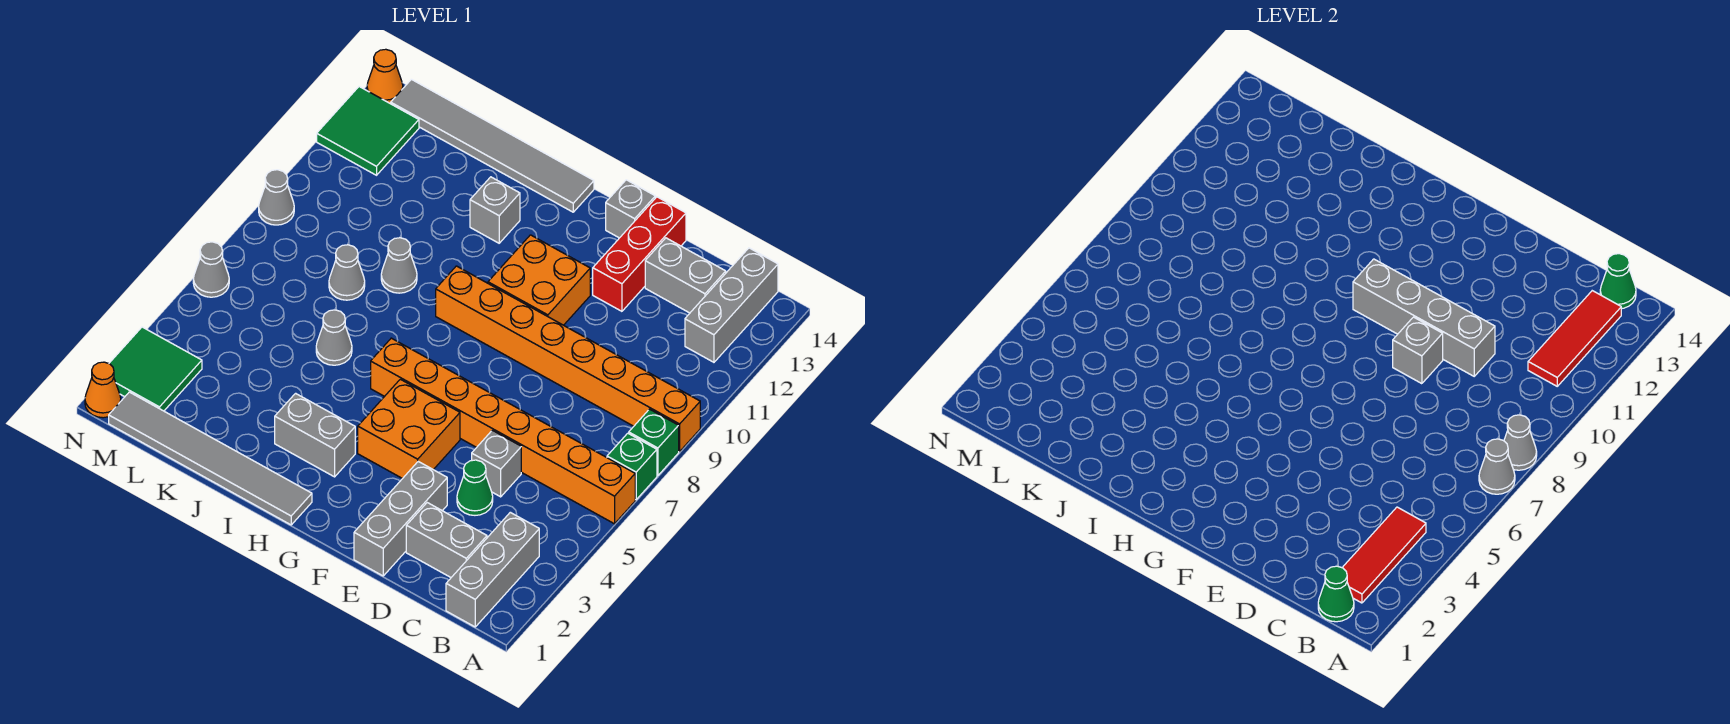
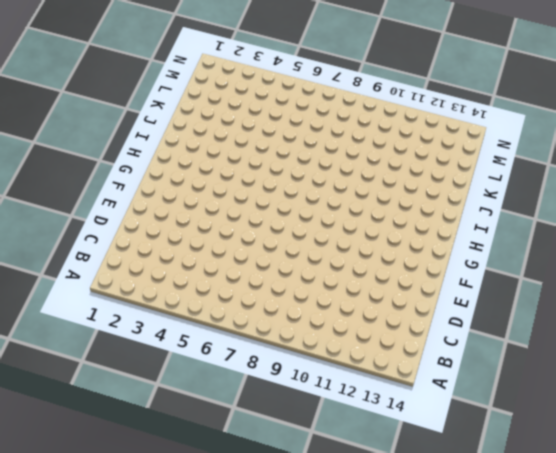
none -> orange brick A6:H6 level 1
none -> green brick A7 level 1
none -> green brick A8 level 1
none -> orange brick A9:H9 level 1

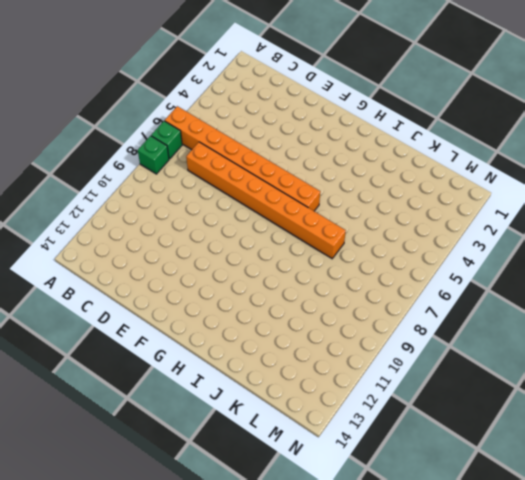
orange brick C7:J7 level 1 -> orange brick A9:H9 level 1
none -> grey brick B1:B3 level 1
none -> grey brick B12:B14 level 1
none -> grey brick C2:D2 level 1
none -> grey brick C13:D13 level 1

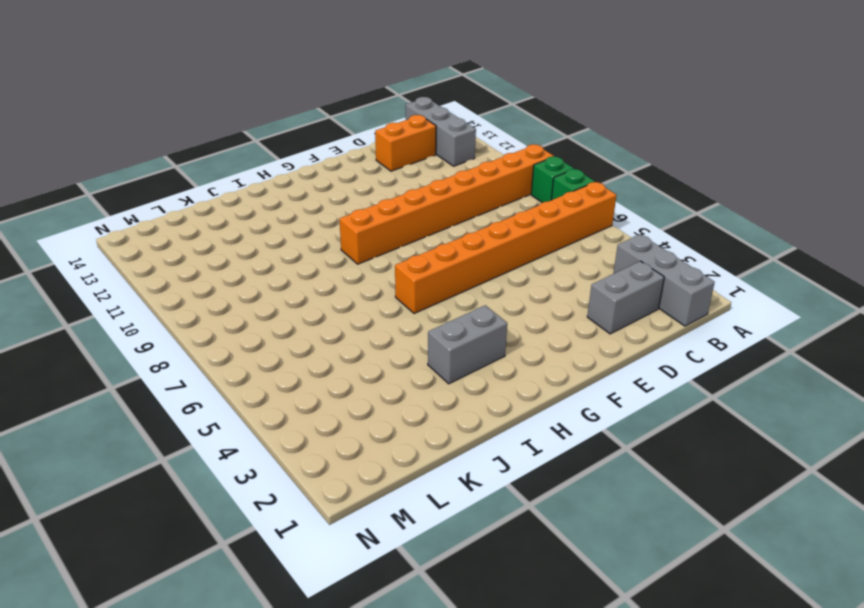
orange brick C13:D13 level 1 -> grey brick C13:D13 level 1
none -> green cone D4 level 1
none -> grey brick D5 level 1
none -> grey brick E1:E3 level 1
none -> red brick E12:E14 level 1

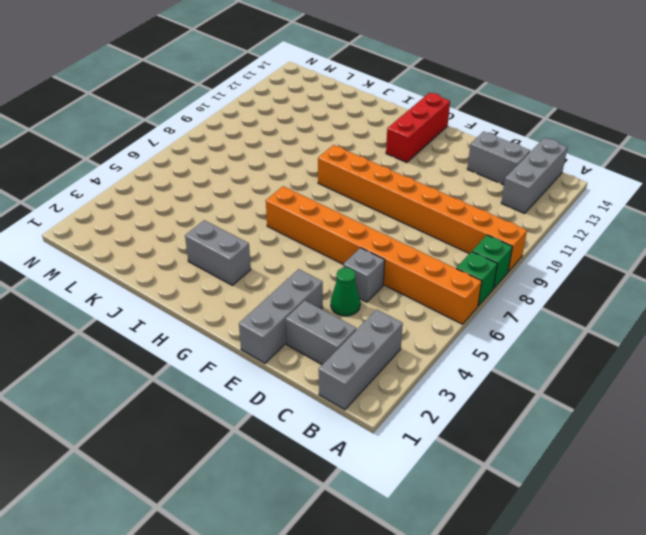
red brick G12:G14 level 1 -> red brick E12:E14 level 1
none -> orange brick F4:G5 level 1
none -> orange brick F10:G11 level 1
none -> grey brick F14 level 1
none -> grey tile H1:M1 level 1

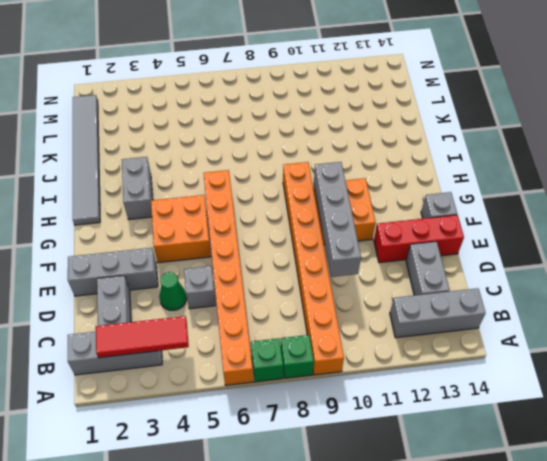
none -> grey tile H14:M14 level 1
none -> grey brick I12 level 1
none -> grey cone J6 level 1
none -> grey cone J9 level 1

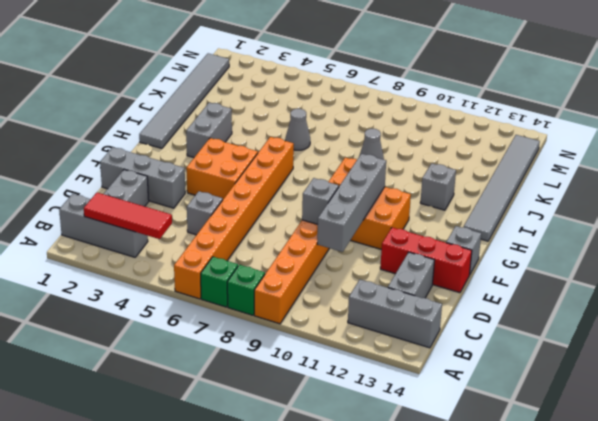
none -> green cone D4 level 1
none -> grey cone K8 level 1
none -> green tile M2:N3 level 1
none -> green tile M12:N13 level 1

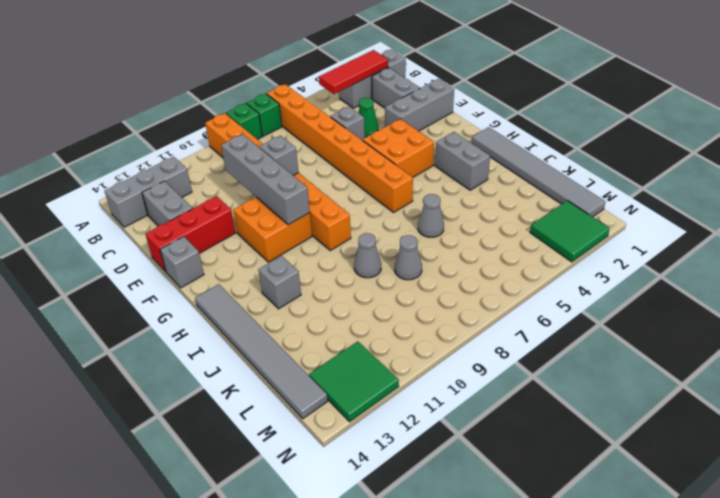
none -> orange cone N1 level 1
none -> grey cone N6 level 1
none -> grey cone N9 level 1
none -> orange cone N14 level 1

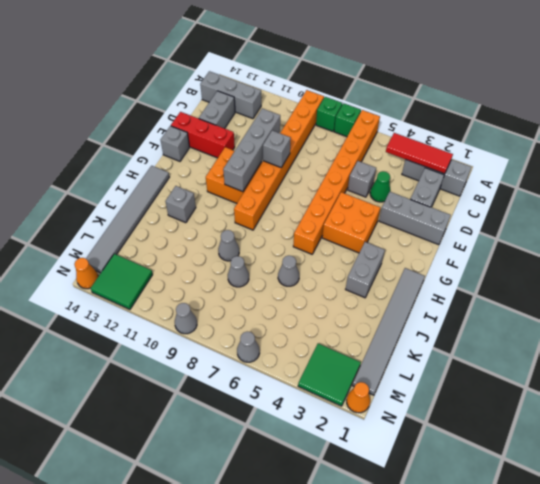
none -> grey cone A7 level 2
none -> grey cone A8 level 2
none -> green cone B1 level 2
none -> red tile B11:B13 level 2

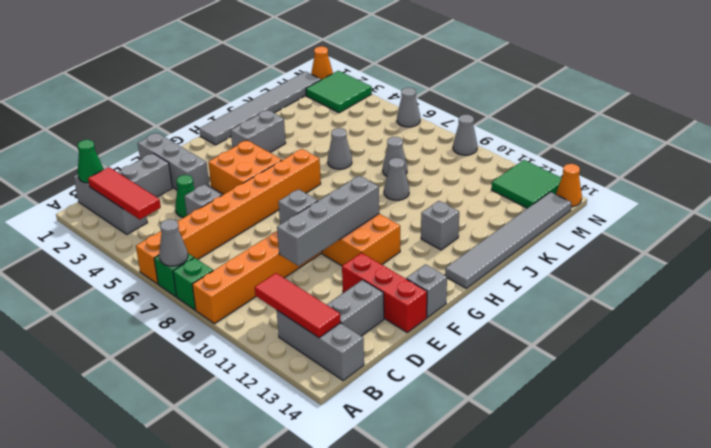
none -> grey cone A8 level 2
none -> green cone B14 level 2

